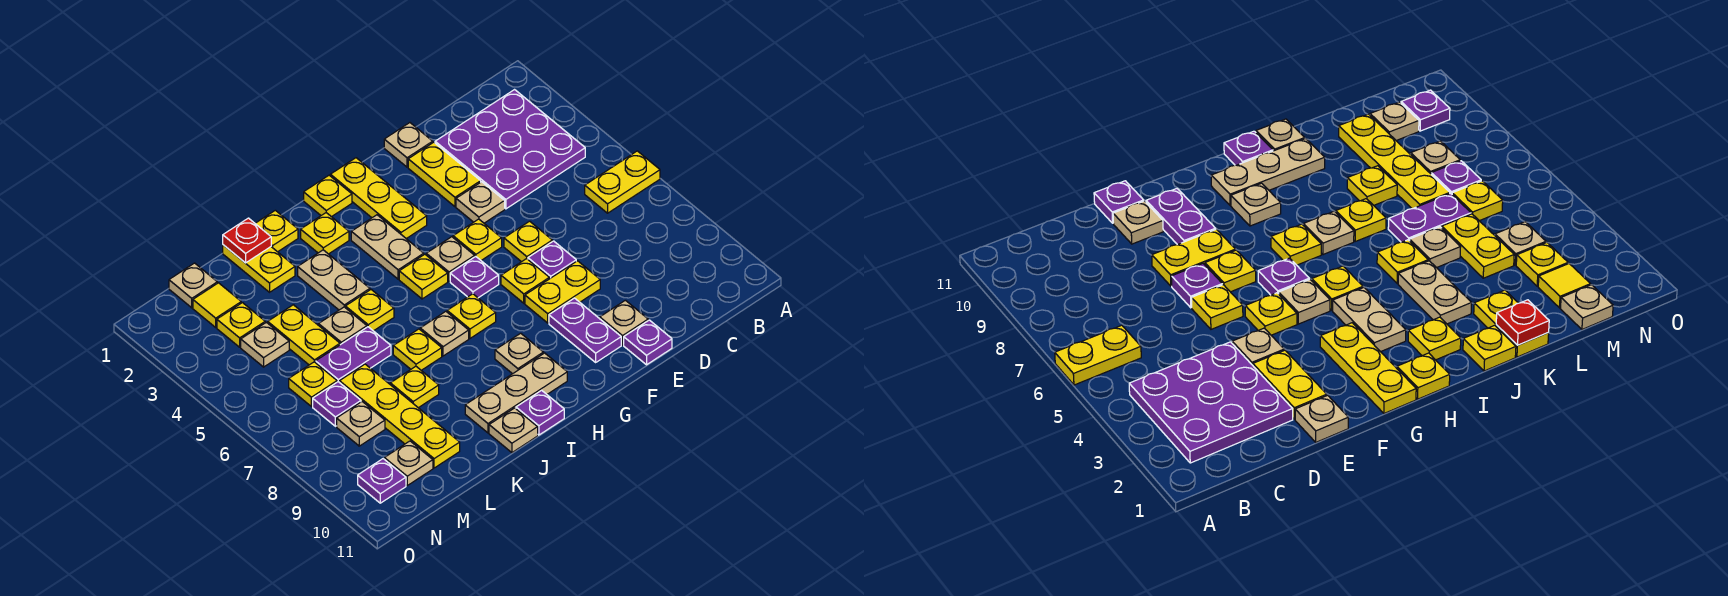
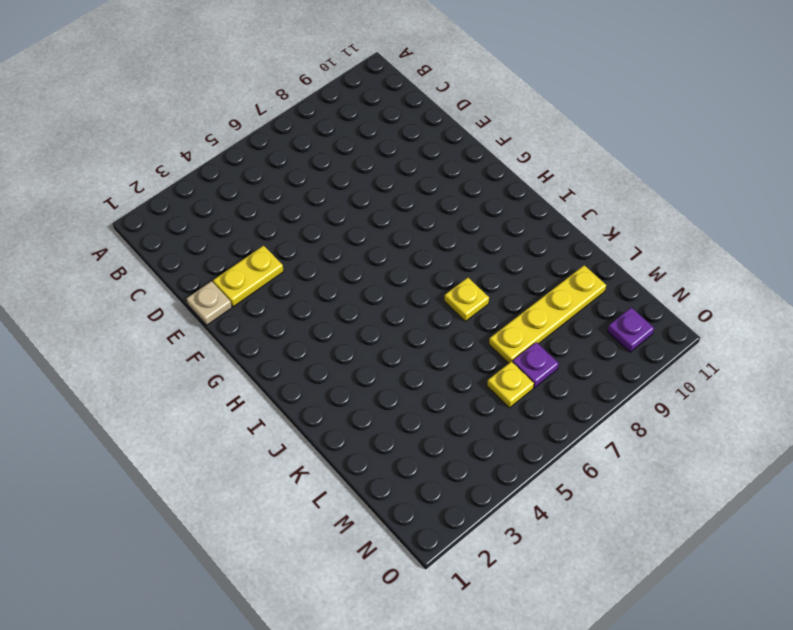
none -> yellow plate A6:B6 level 1
none -> purple plate B2:D4 level 1
none -> tan plate E4 level 1
none -> yellow plate E6 level 1

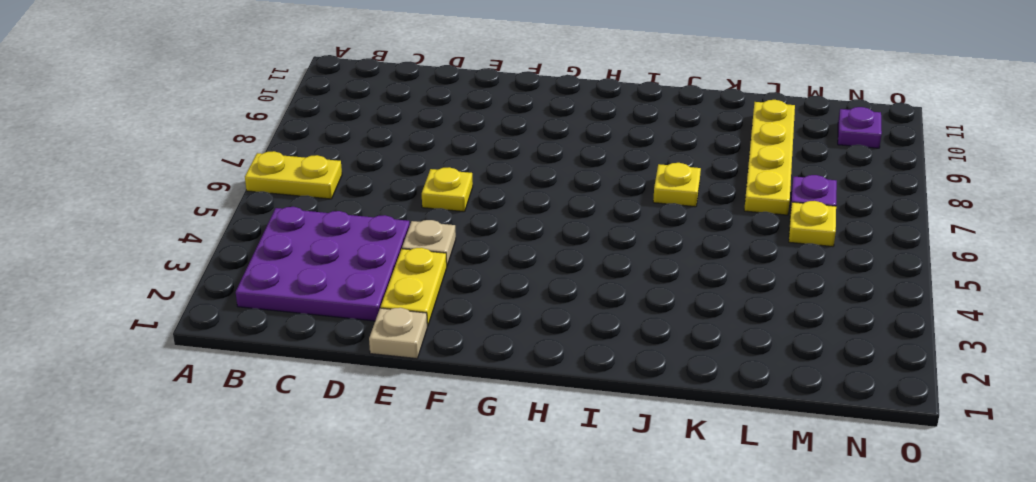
none -> purple plate E7 level 1
none -> yellow plate E8:F8 level 1
none -> tan plate E10 level 1
none -> purple plate E11 level 1

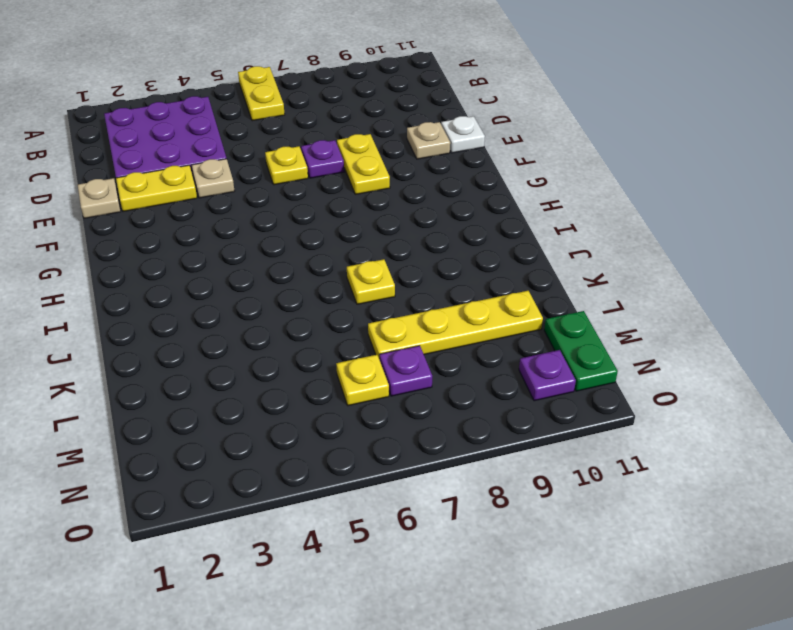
white plate E11 level 1 -> purple plate E11 level 1
green plate M11:N11 level 1 -> none
none -> yellow plate F5 level 1
none -> yellow plate F7 level 1
none -> purple plate F9:F10 level 1
none -> yellow plate G1:G3 level 1

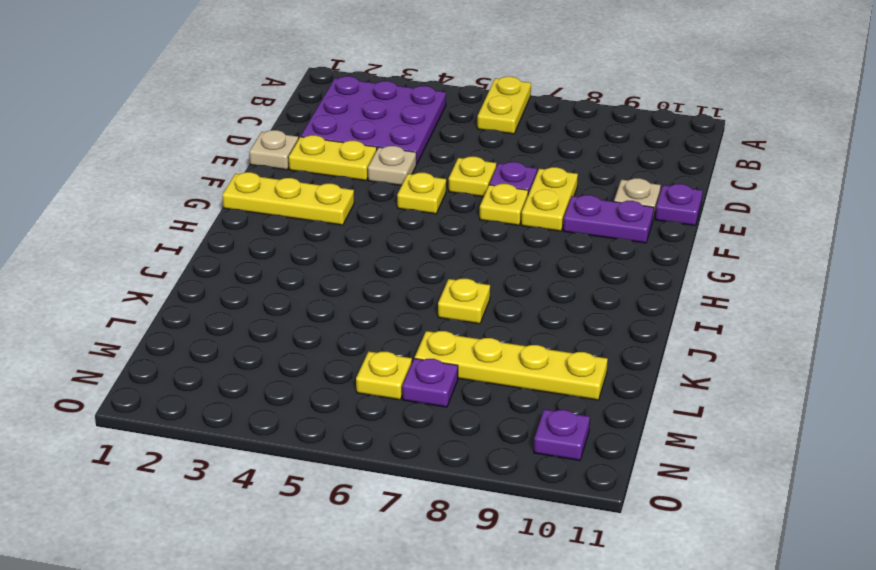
none -> tan plate G5 level 1
none -> purple plate G6 level 1
none -> yellow plate H1 level 1
none -> tan plate H3:H4 level 1

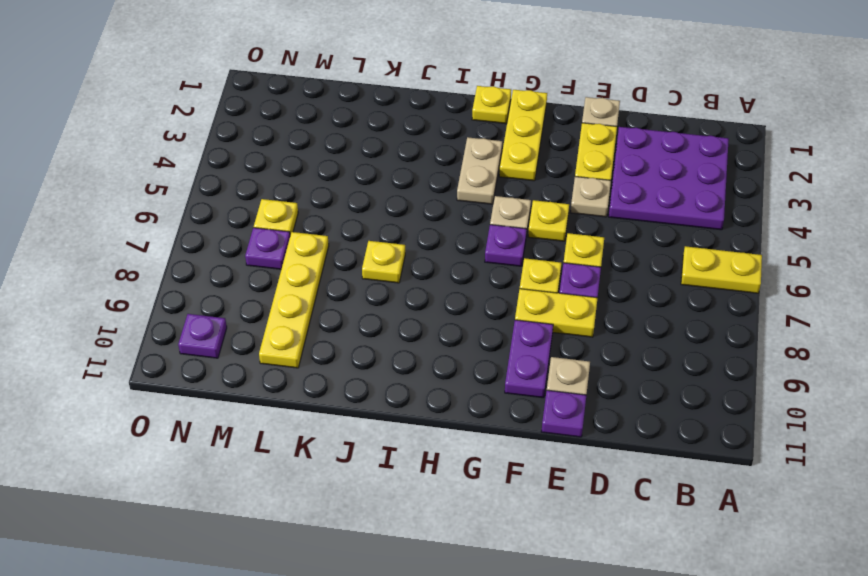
none -> yellow plate H5 level 1
none -> yellow plate H7 level 1
none -> tan plate H9 level 1
none -> tan plate H10:J10 level 1

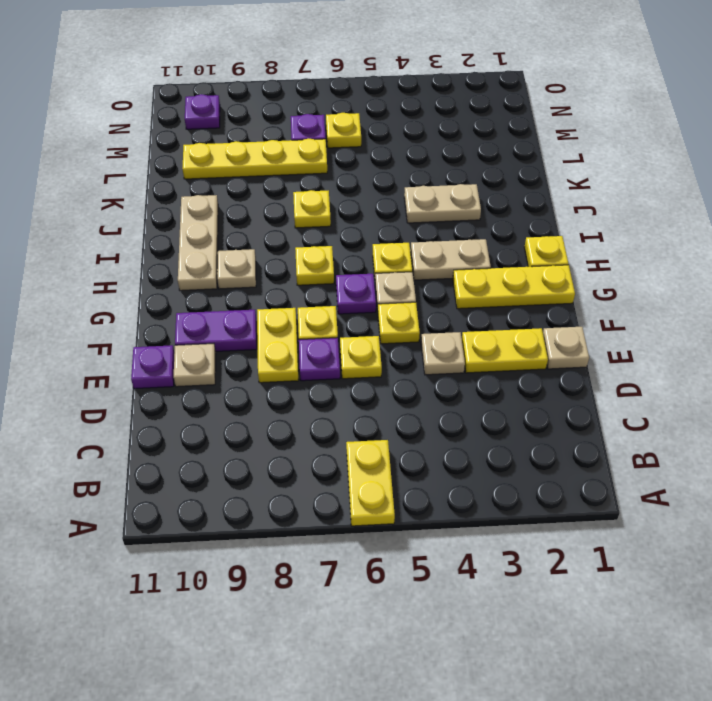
none -> purple plate B2:D4 level 1
none -> yellow plate I2 level 1
none -> tan plate I7 level 1
none -> purple plate I11 level 1

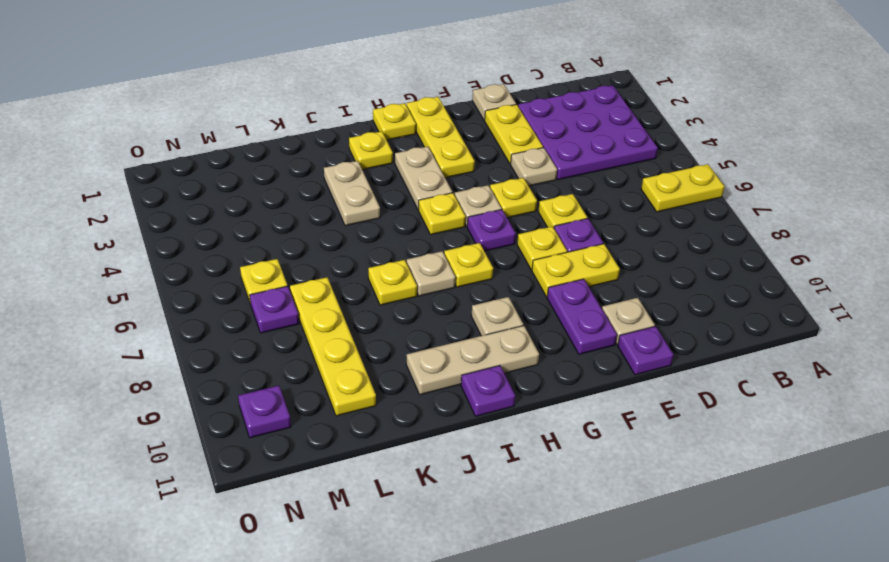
none -> yellow plate J1 level 1
none -> yellow plate J5 level 1
none -> tan plate J11 level 1
none -> yellow plate K1:K2 level 1

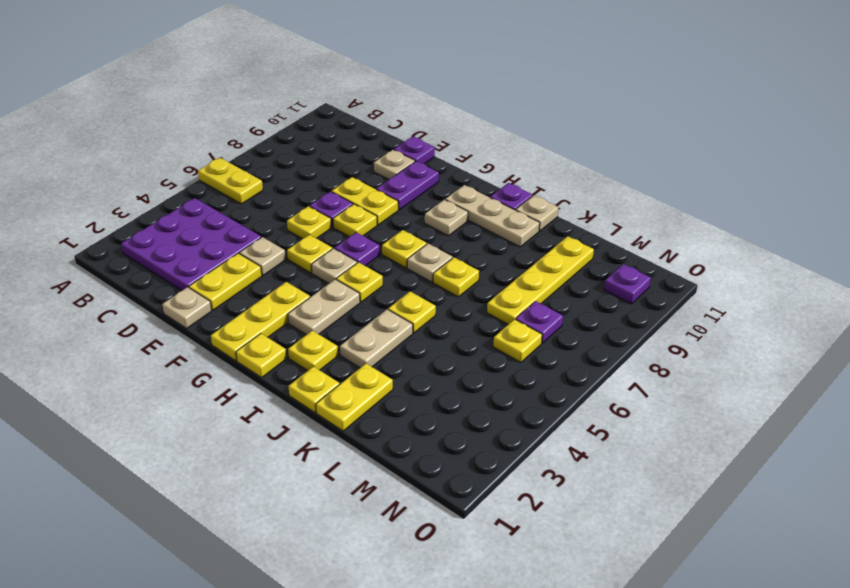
none -> tan plate K5 level 1
none -> purple plate K6:L6 level 1
none -> yellow plate K8 level 1
none -> yellow plate L4:L5 level 1

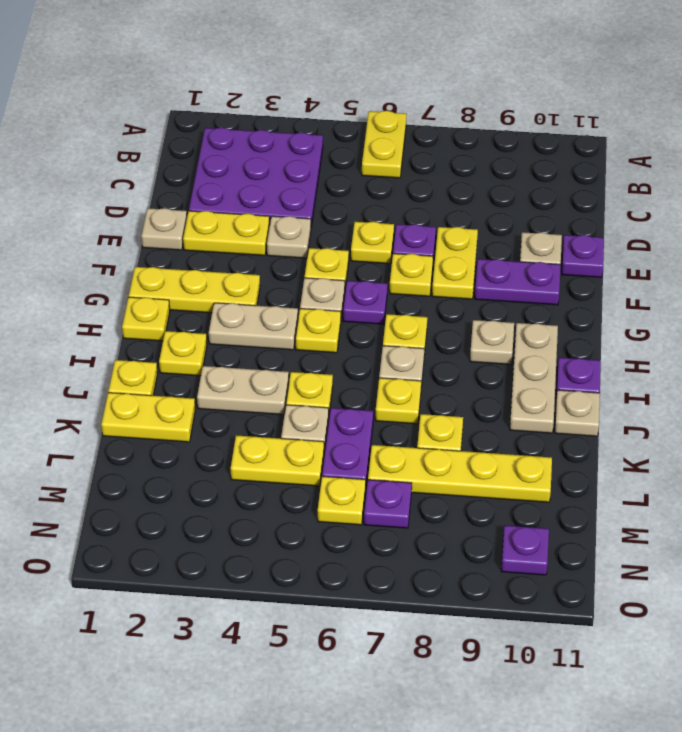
none -> tan plate M1 level 1
none -> yellow tile M2 level 1
none -> yellow plate M3 level 1
none -> tan plate M4 level 1

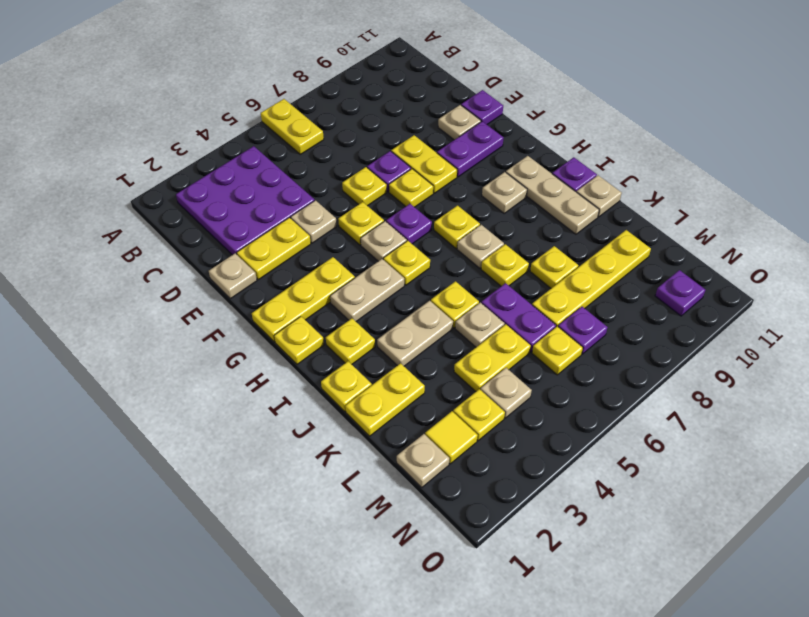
none -> tan plate M8 level 1
none -> tan plate M10 level 1
none -> red plate K1 level 2

